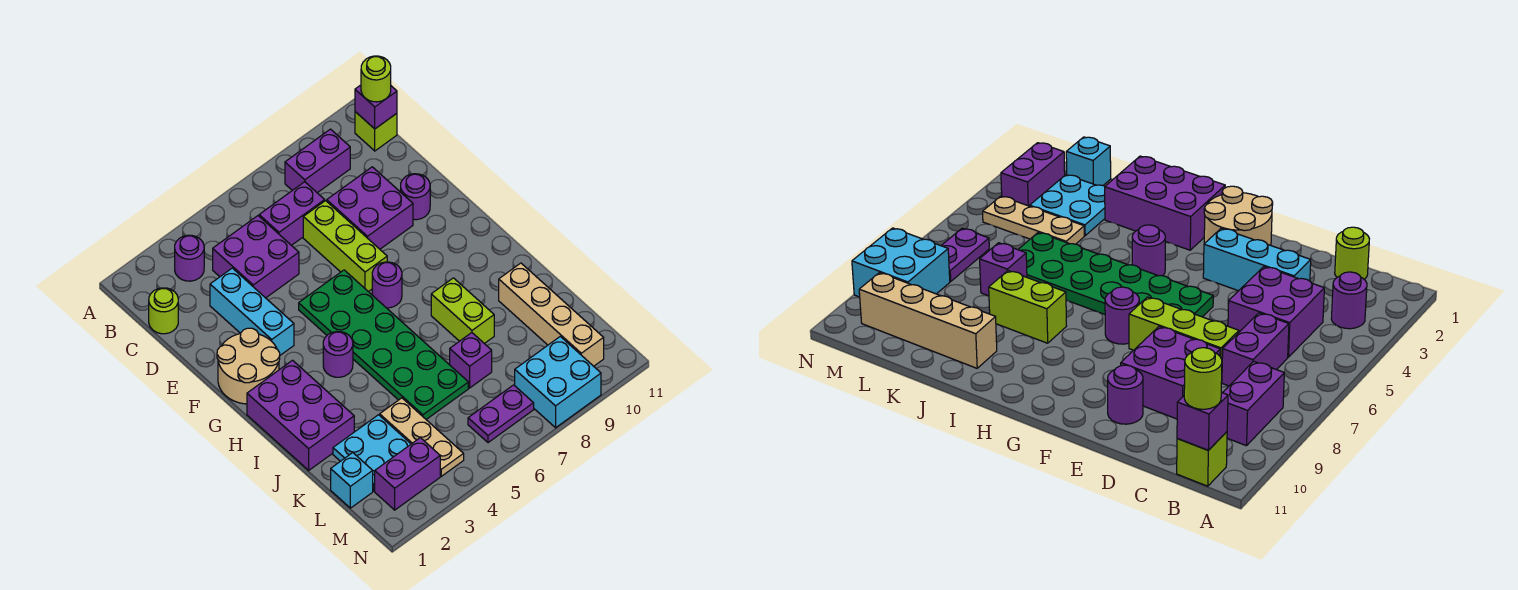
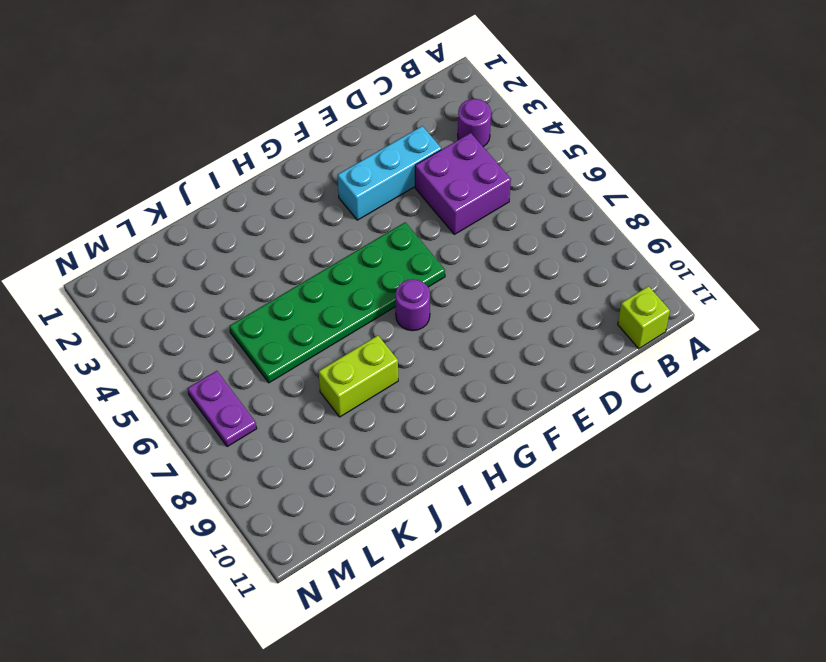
none -> purple brick B8:B9 level 1
none -> lime round brick C1 level 1
none -> purple brick C6:C7 level 1

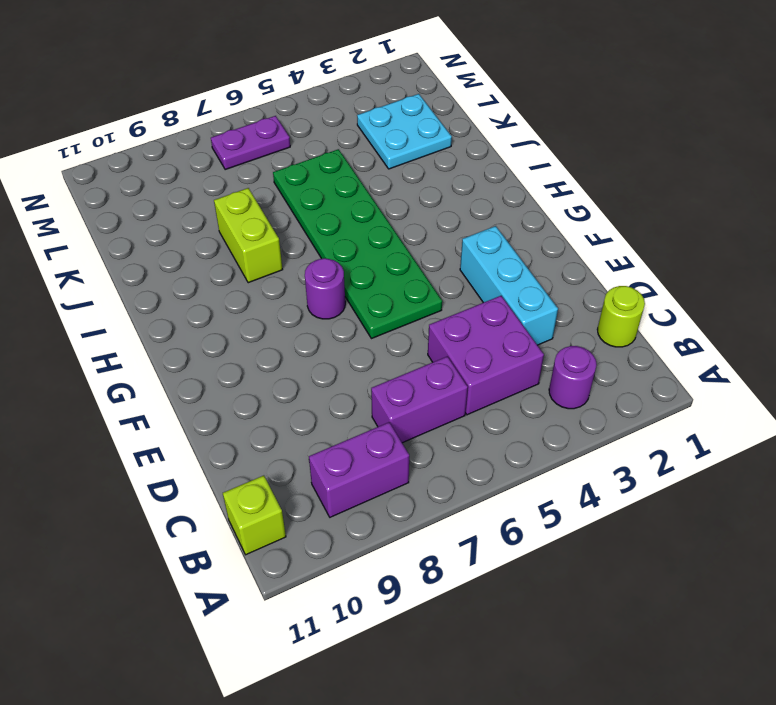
none -> lime brick D7:F7 level 1
none -> purple brick D8:E9 level 1
none -> purple round brick E10 level 1

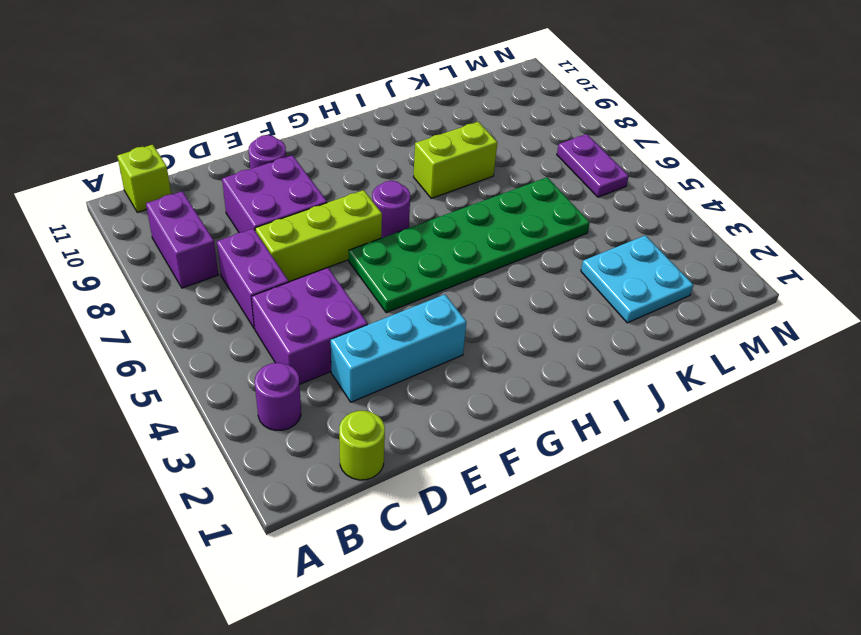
none -> tan round brick F1:G2 level 1
none -> purple brick H1:J2 level 1
none -> purple round brick H4 level 1

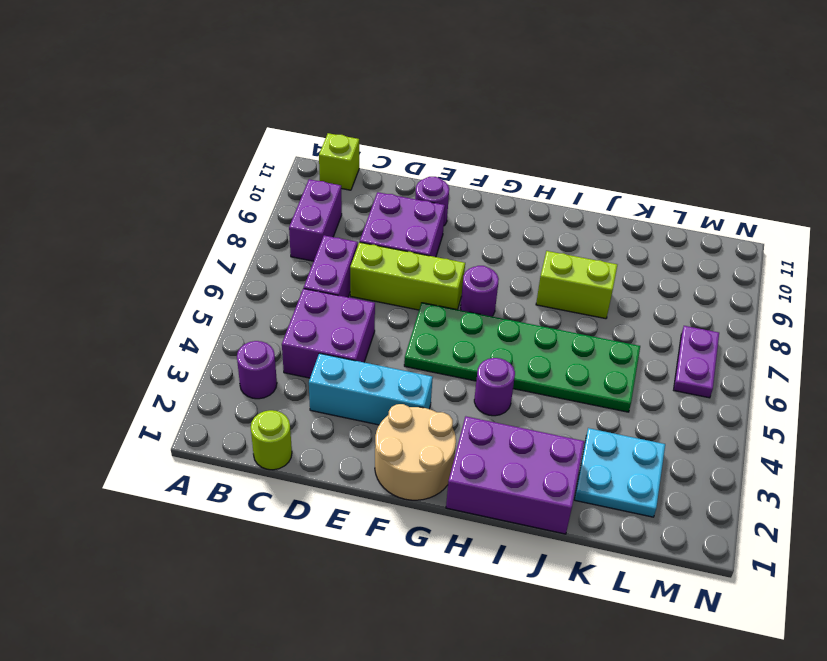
none -> tan brick J10:M10 level 1
none -> tan plate K4:M4 level 1
none -> purple brick K7 level 1

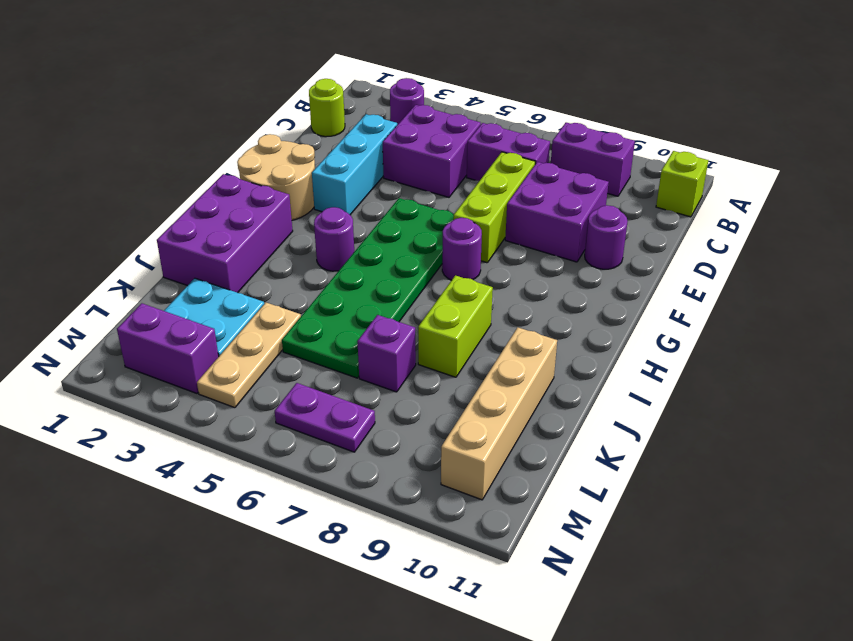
none -> cyan brick L1 level 1
none -> cyan brick M8:N9 level 1
none -> purple brick B11 level 2

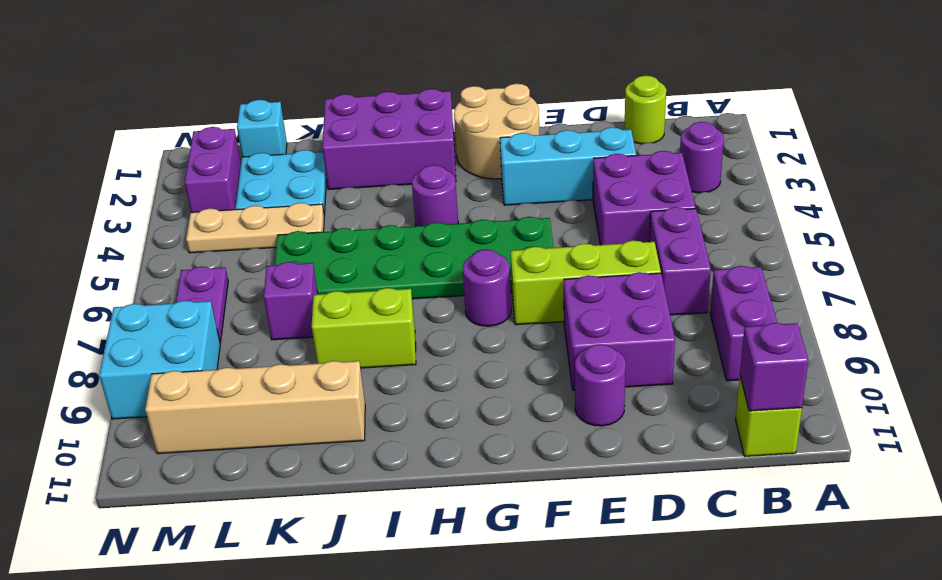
none -> lime round brick B11 level 3

